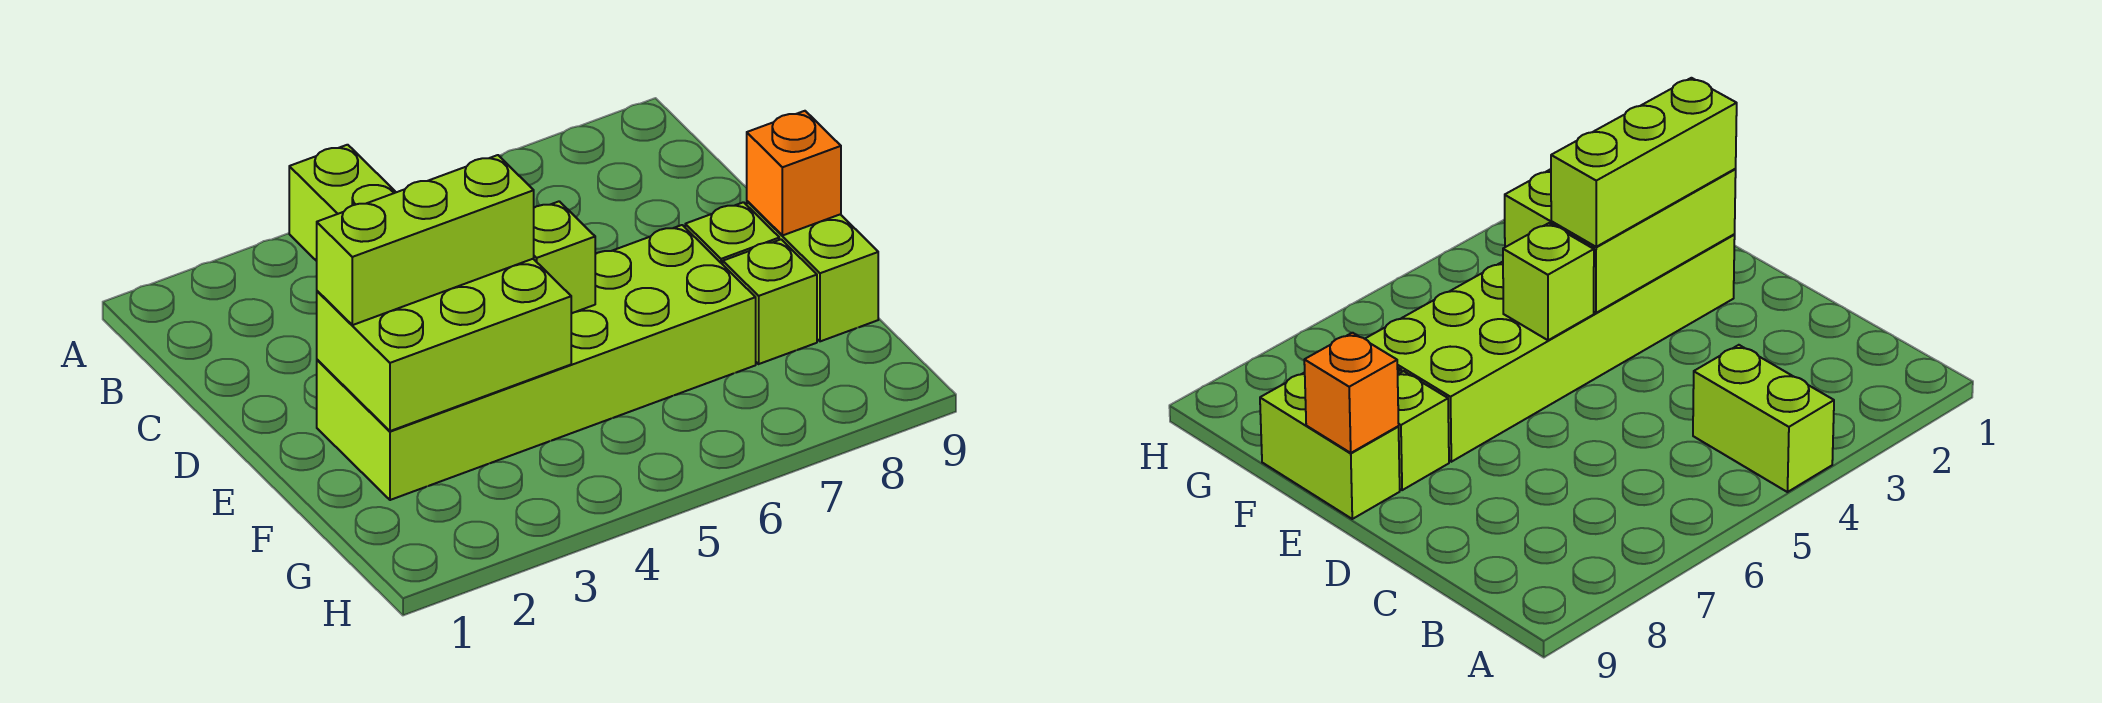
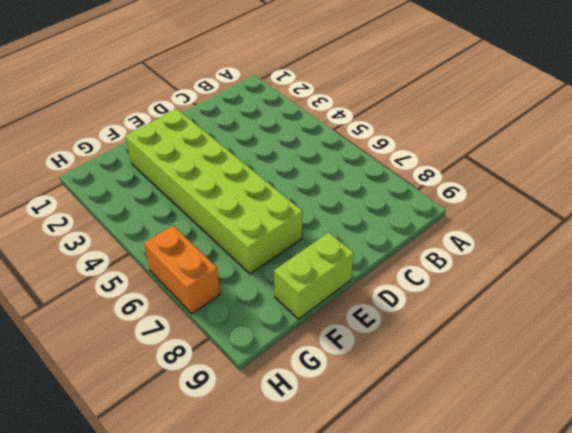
orange brick H6:H7 level 1 -> none
none -> lime brick A4:B4 level 1
none -> lime brick E8 level 1

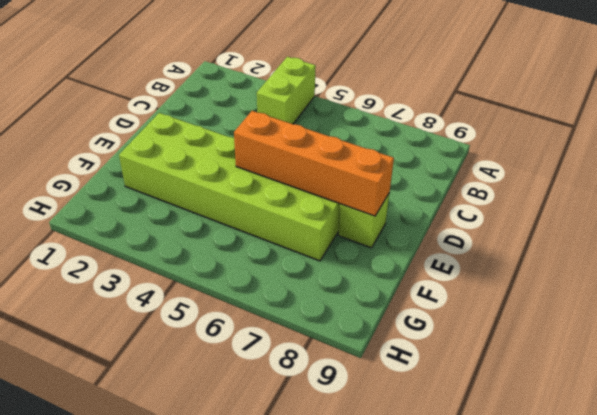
orange brick E5:E8 level 2 -> lime brick E5 level 2
none -> lime brick E9:F9 level 1
none -> lime brick F8 level 1

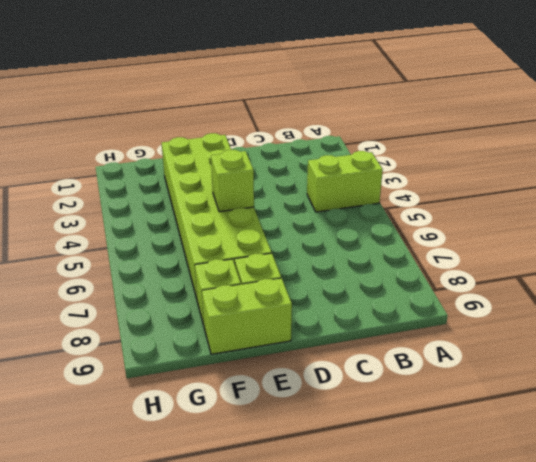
none -> lime brick E2:F4 level 2
none -> orange brick E9 level 2

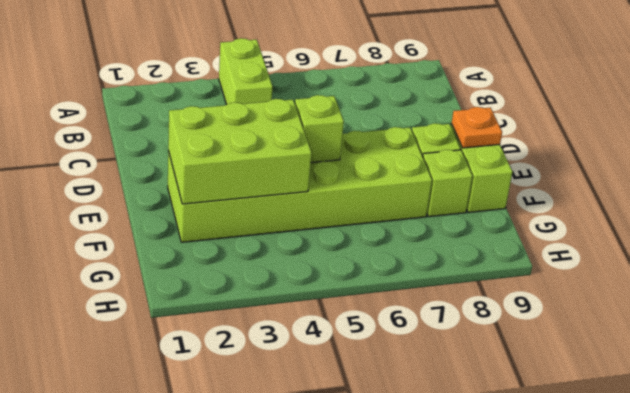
orange plate E9 level 2 -> orange brick E9 level 2
none -> lime brick E2:E4 level 3

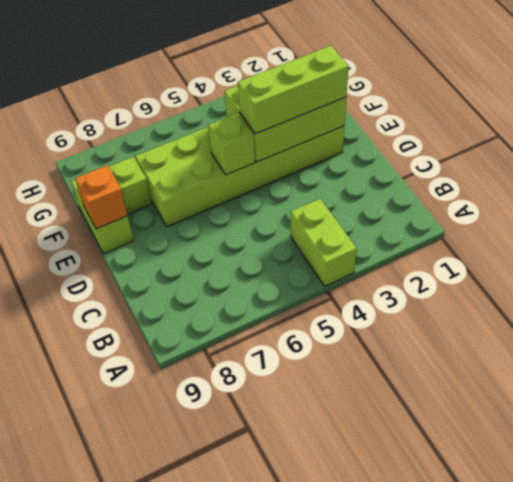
none -> lime brick E8 level 1

